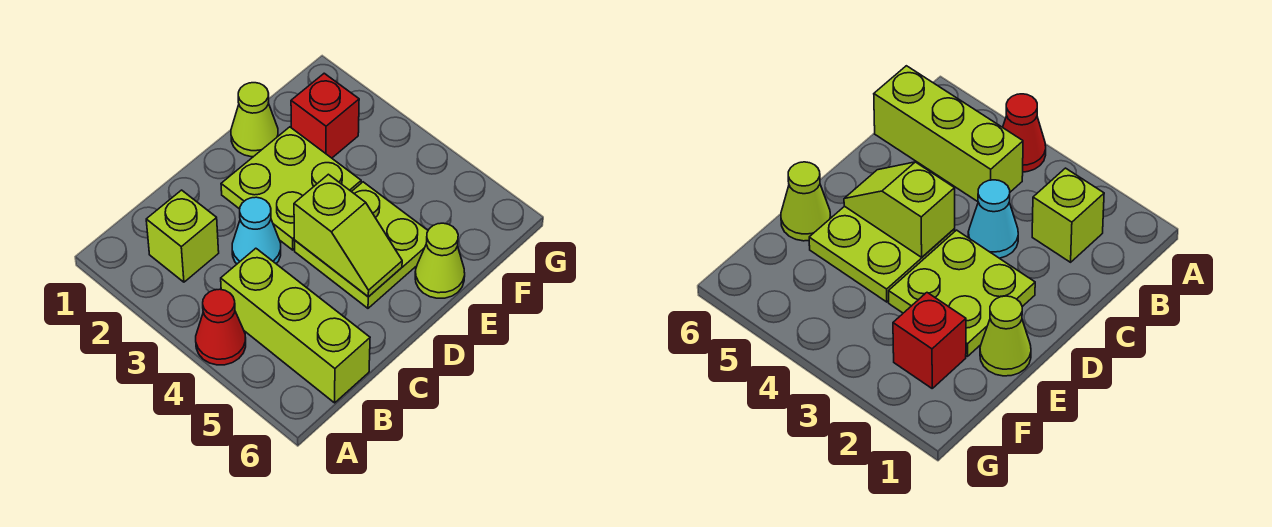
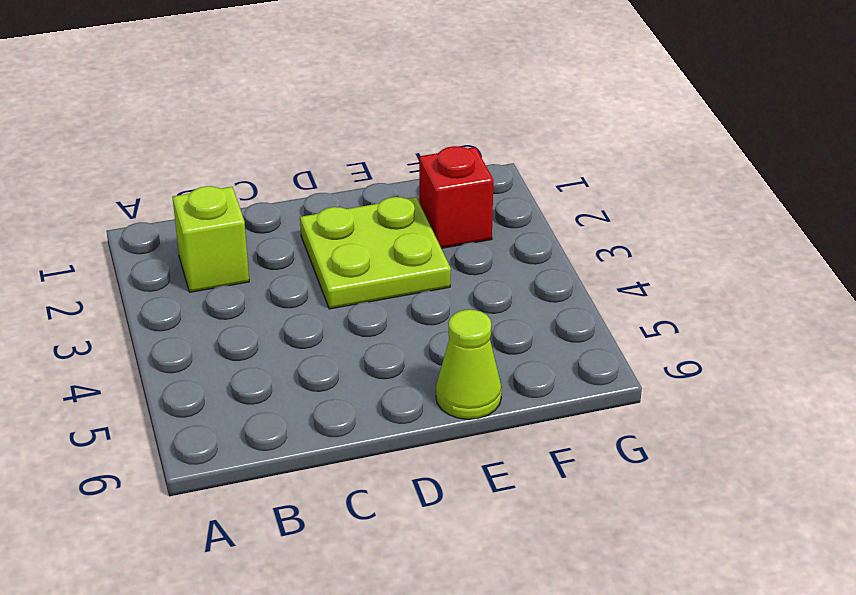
none -> red cone A4 level 1
none -> lime brick B4:B6 level 1

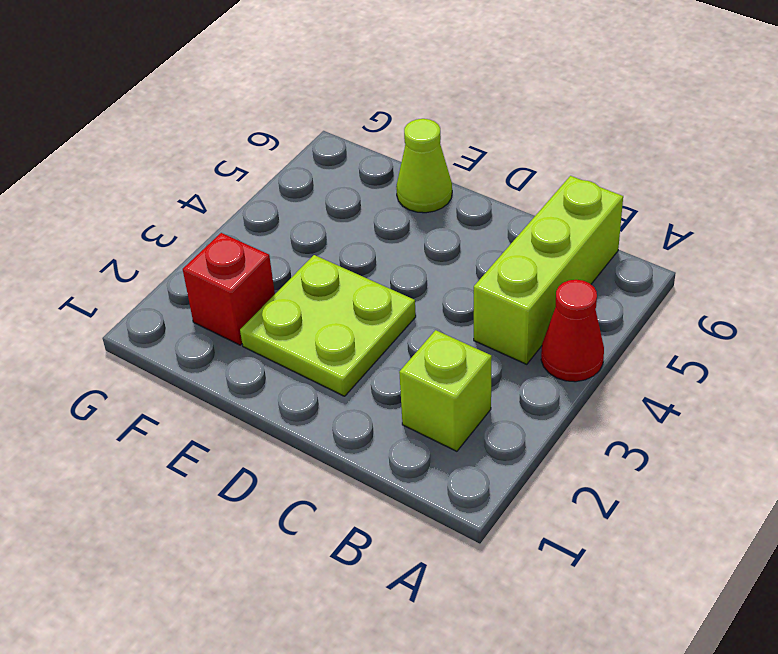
none -> cyan cone C3 level 1
none -> lime plate D4:E5 level 1

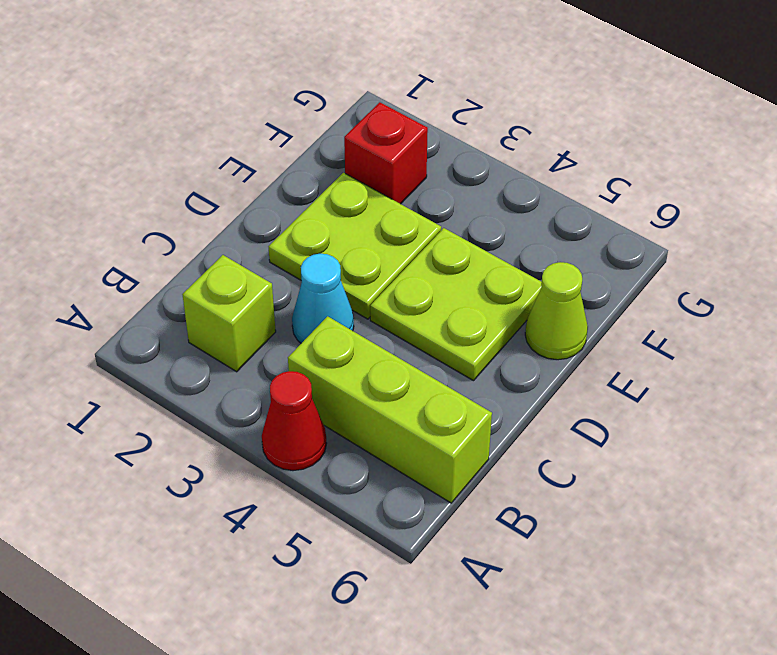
none -> lime cone E1 level 1
none -> lime slope D4:D5 level 2 top 4

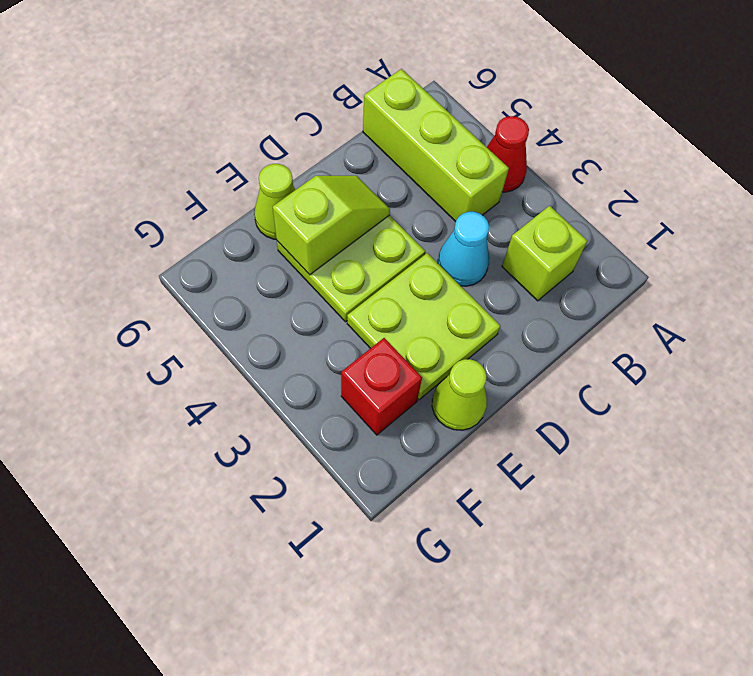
lime slope D5:E5 level 2 top E -> lime slope D4:D5 level 2 top 4

